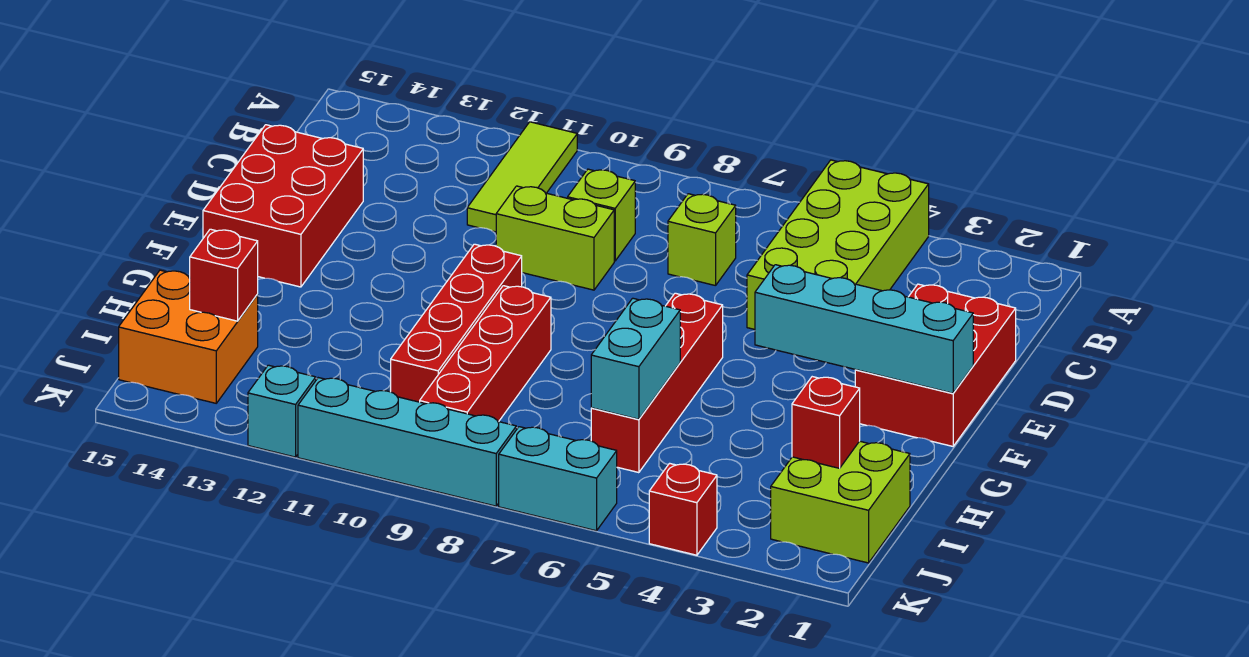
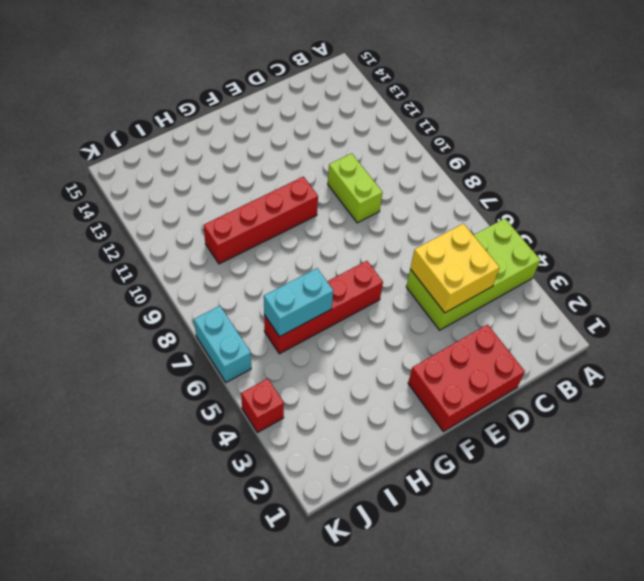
yellow brick C4:D5 level 2 -> none
none -> lime tile A11:C11 level 1
none -> lime brick C7 level 1
none -> lime brick C9 level 1

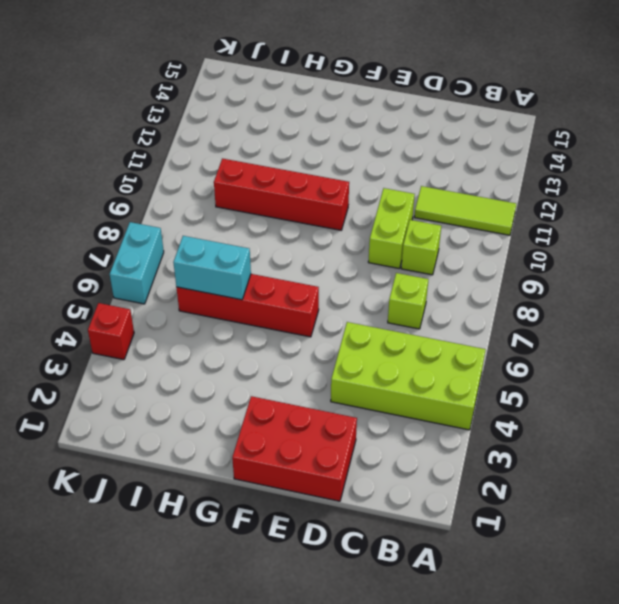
none -> red brick D14:F15 level 1
none -> red brick G9:J9 level 1
none -> lime brick I1:J2 level 1

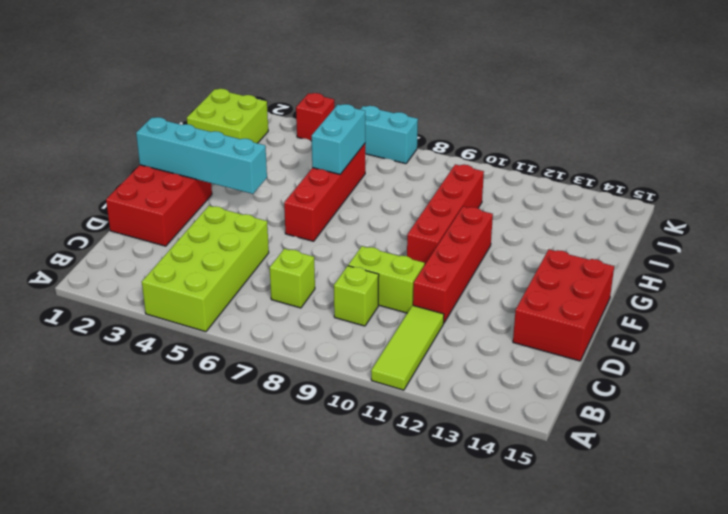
red brick D11:G11 level 1 -> red brick G9:J9 level 1
none -> orange brick I14:J15 level 1
none -> cyan brick K8:K11 level 1
none -> cyan brick K12 level 1

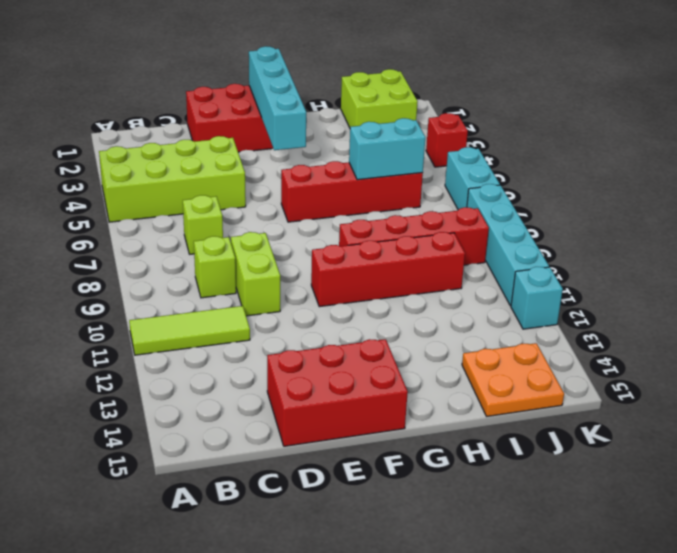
orange plate I14:J15 level 1 -> orange brick I14:J15 level 1
none -> red brick I2 level 2
none -> red brick I14 level 2

